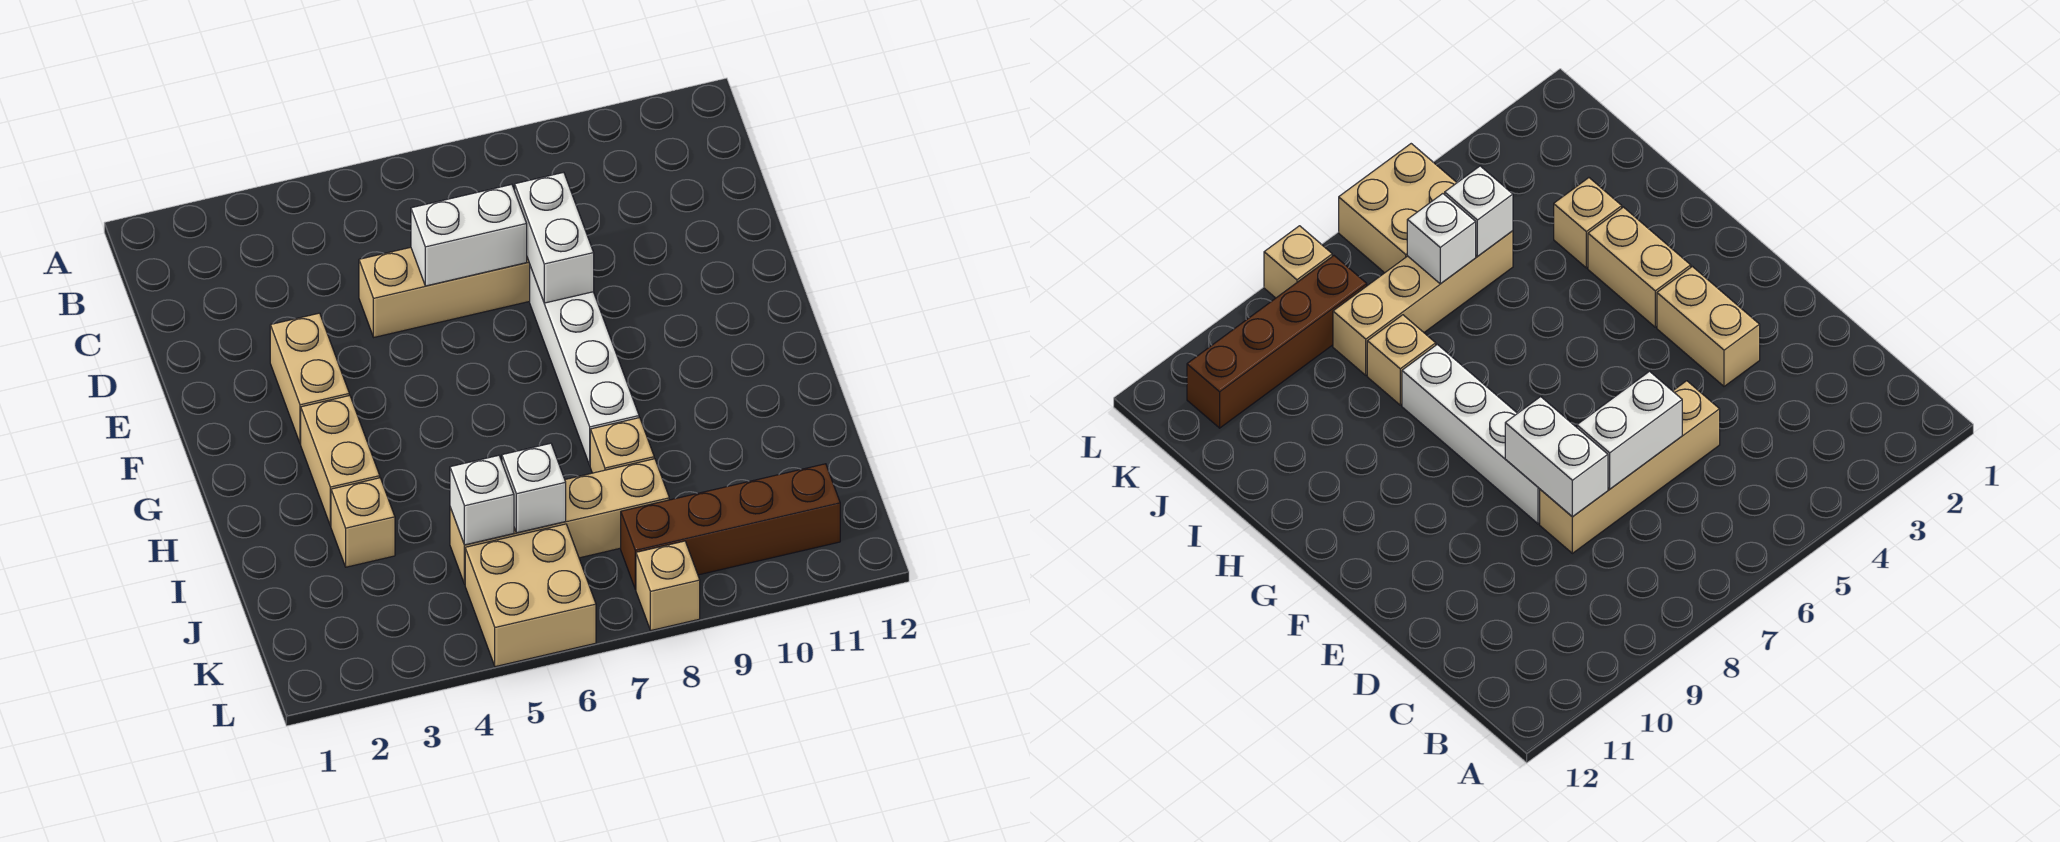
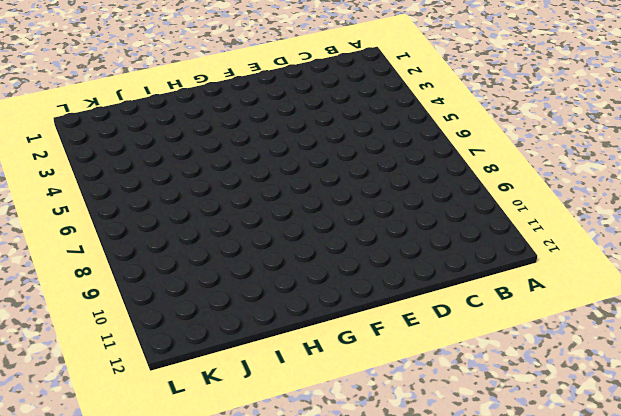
none -> tan brick D5:D8 level 1
none -> tan brick E3:F3 level 1
none -> white brick E8:H8 level 1

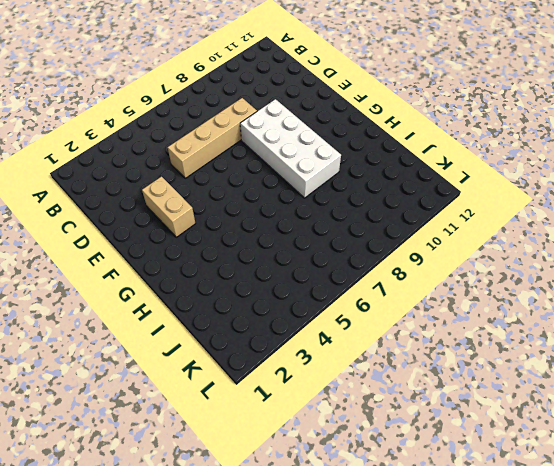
white brick E8:H9 level 1 -> white brick E8:H8 level 1
none -> tan brick G3:H3 level 1
none -> tan brick I3 level 1
none -> tan brick I8 level 1

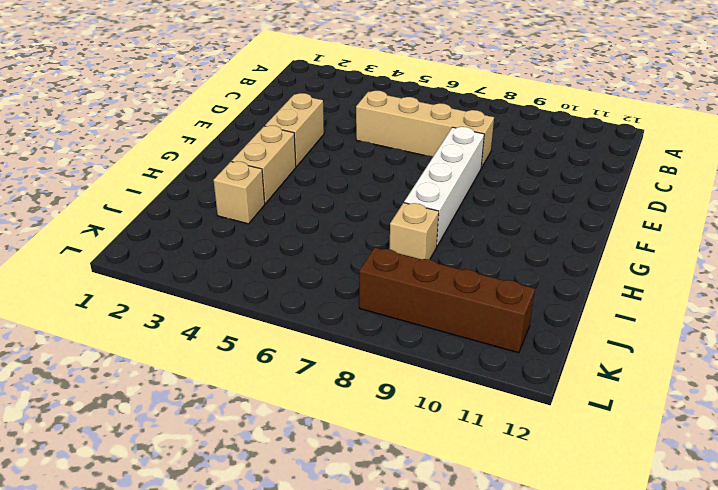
none -> tan brick J5:J8 level 1
none -> tan brick K5:L6 level 1
none -> tan brick L8 level 1

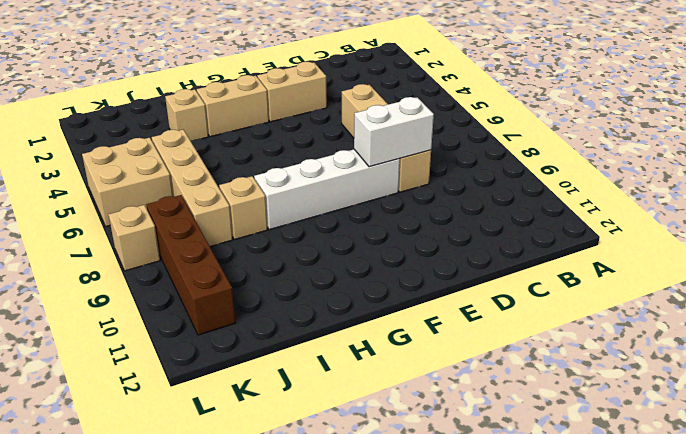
none -> white brick D6:D7 level 2
none -> white brick J5 level 2
none -> white brick J6 level 2

